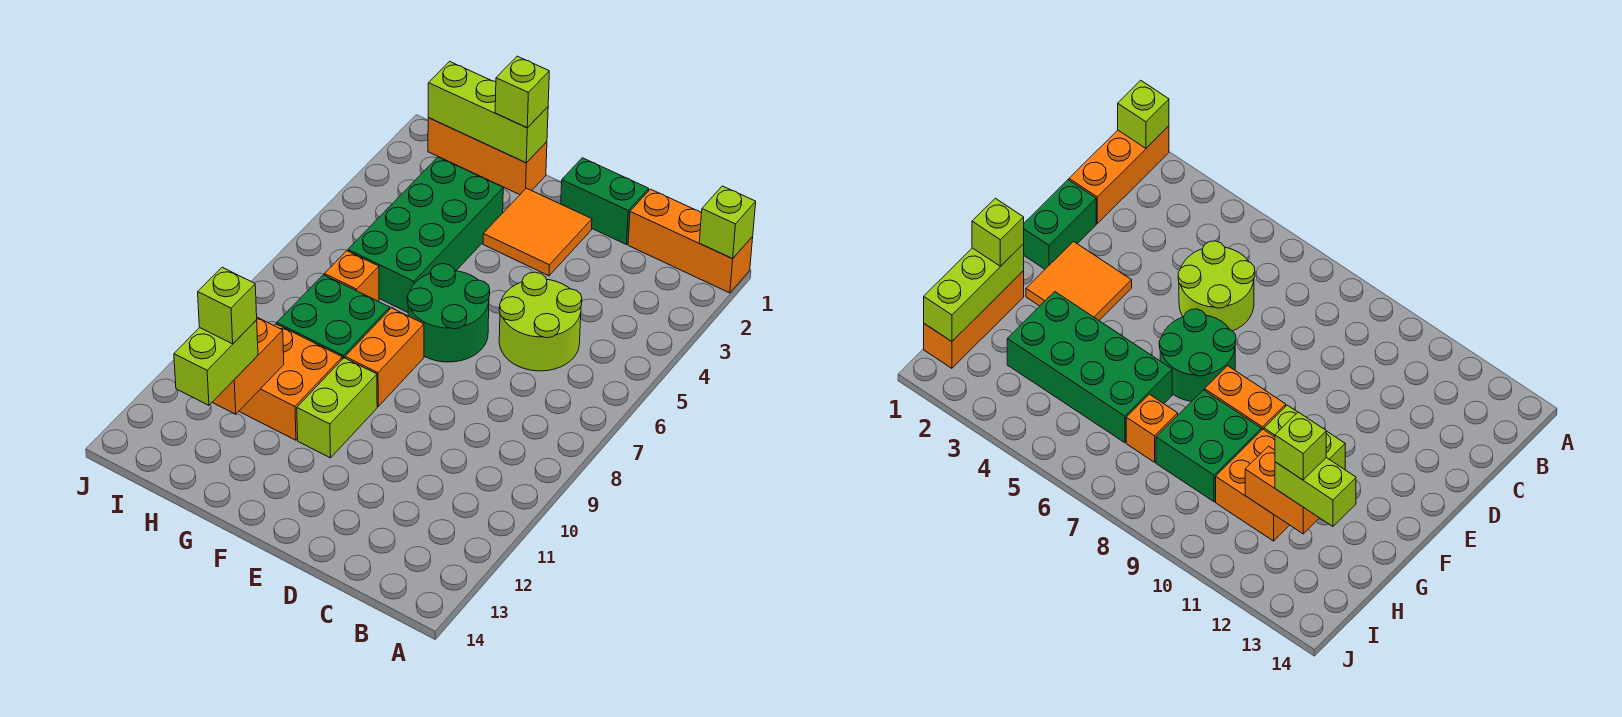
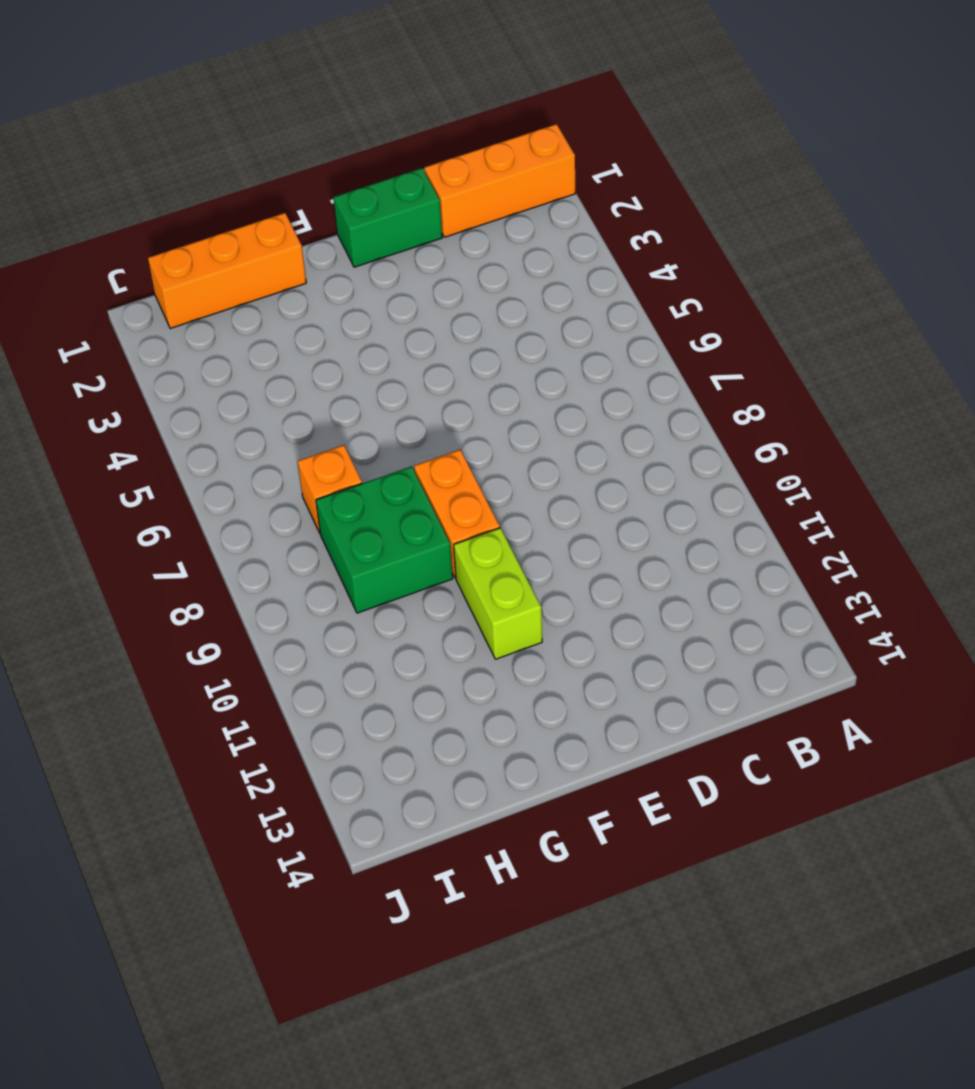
none -> lime round brick C5:D6 level 1
none -> orange tile E2:F3 level 1
none -> green round brick E6:F7 level 1

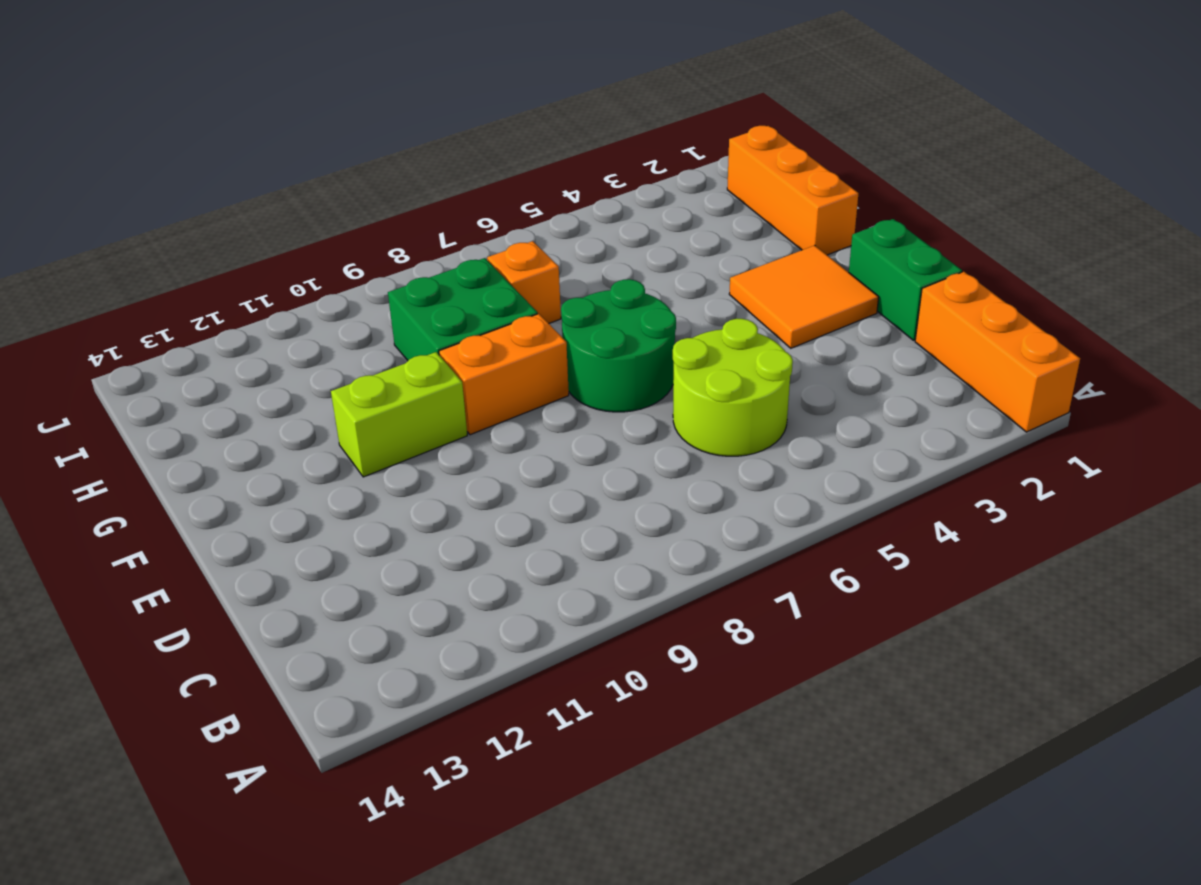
none -> green brick G3:H6 level 1
none -> orange brick G10:H11 level 1
none -> lime brick A1 level 2

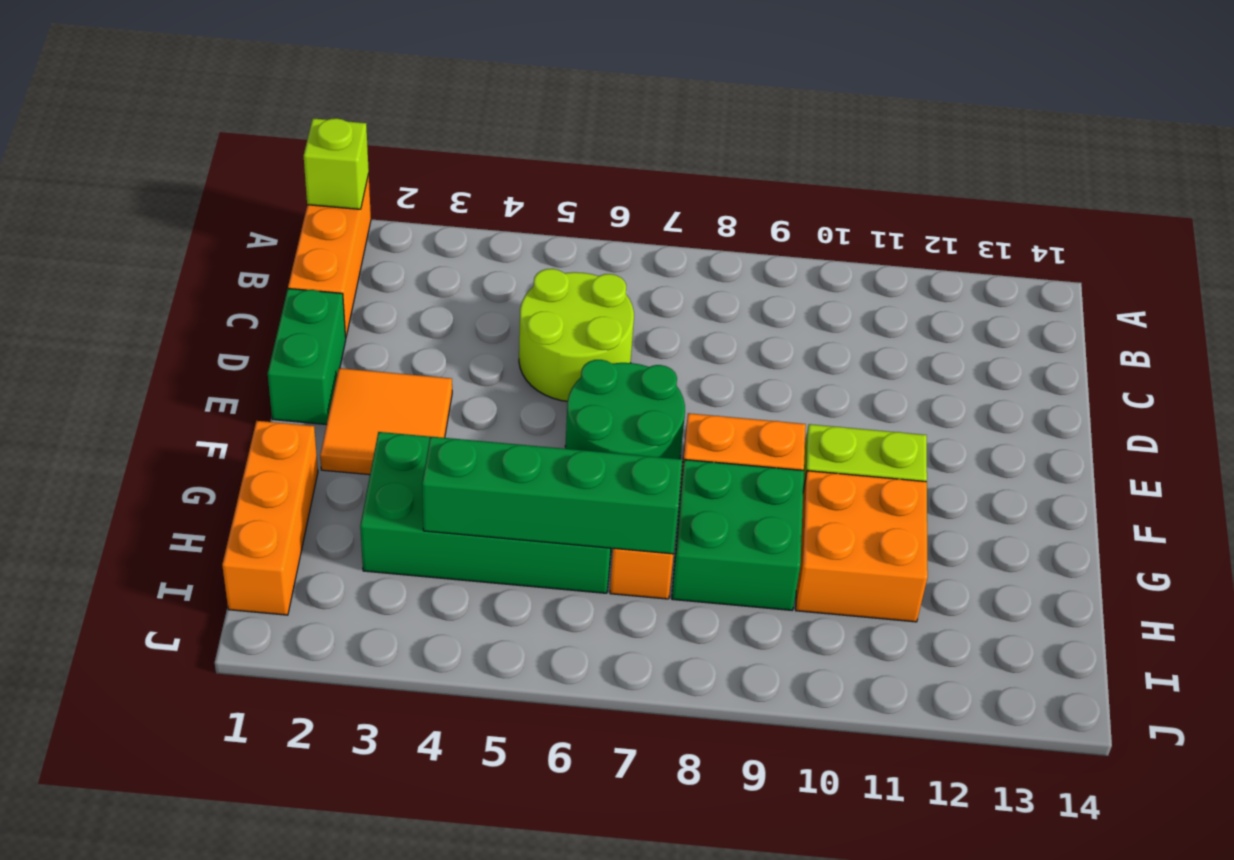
green brick H4:H7 level 2 -> none
none -> lime brick G1:I1 level 2
none -> orange brick H11:H12 level 2
none -> lime brick G1 level 3

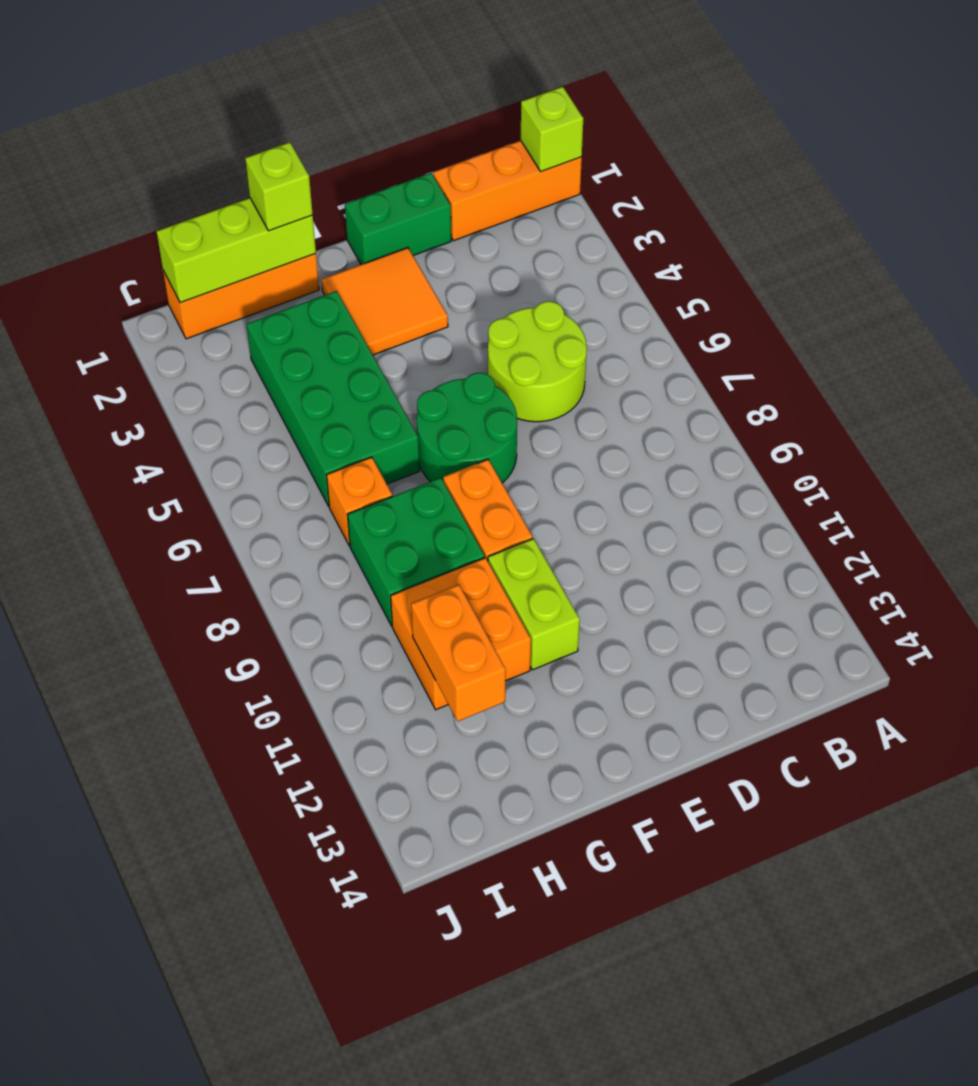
none -> lime brick H12:H13 level 3
none -> lime brick H12 level 4

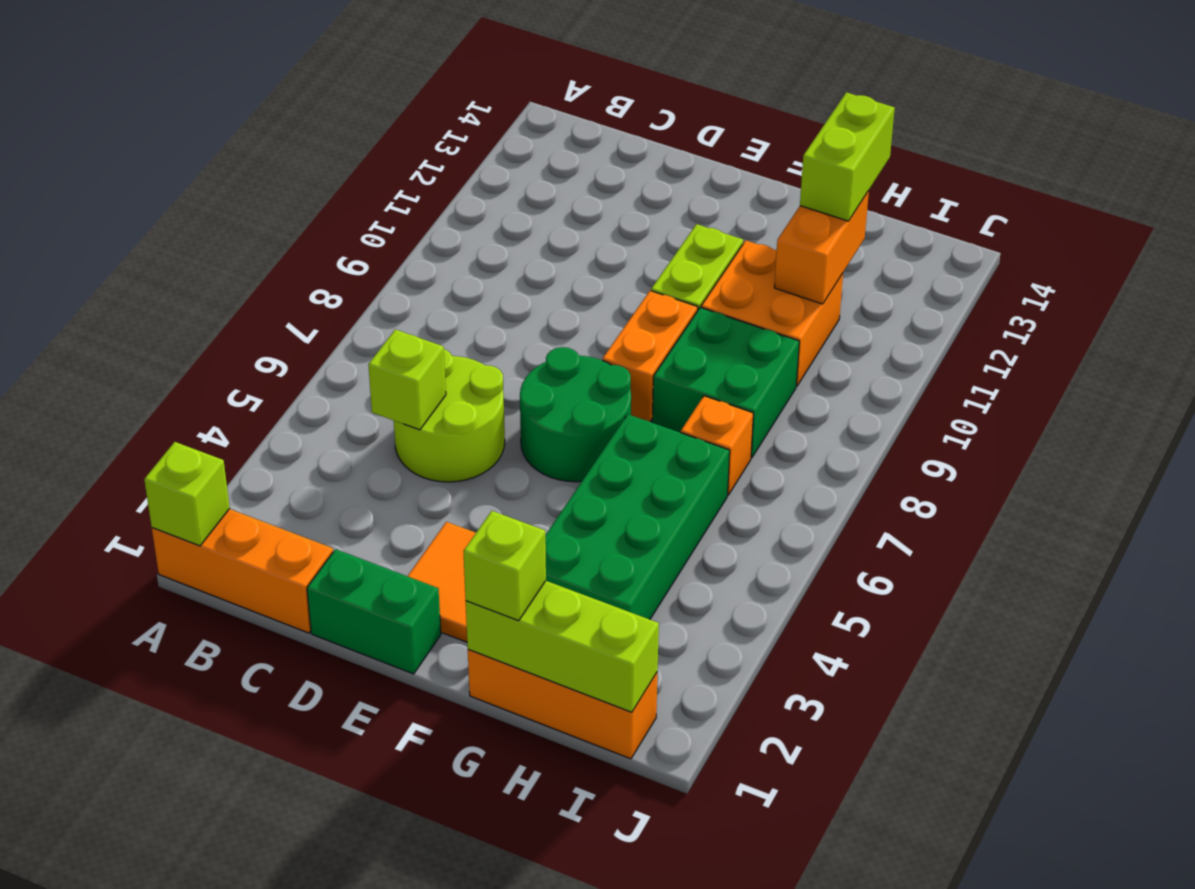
lime brick C5 level 2 -> lime brick H12 level 4

